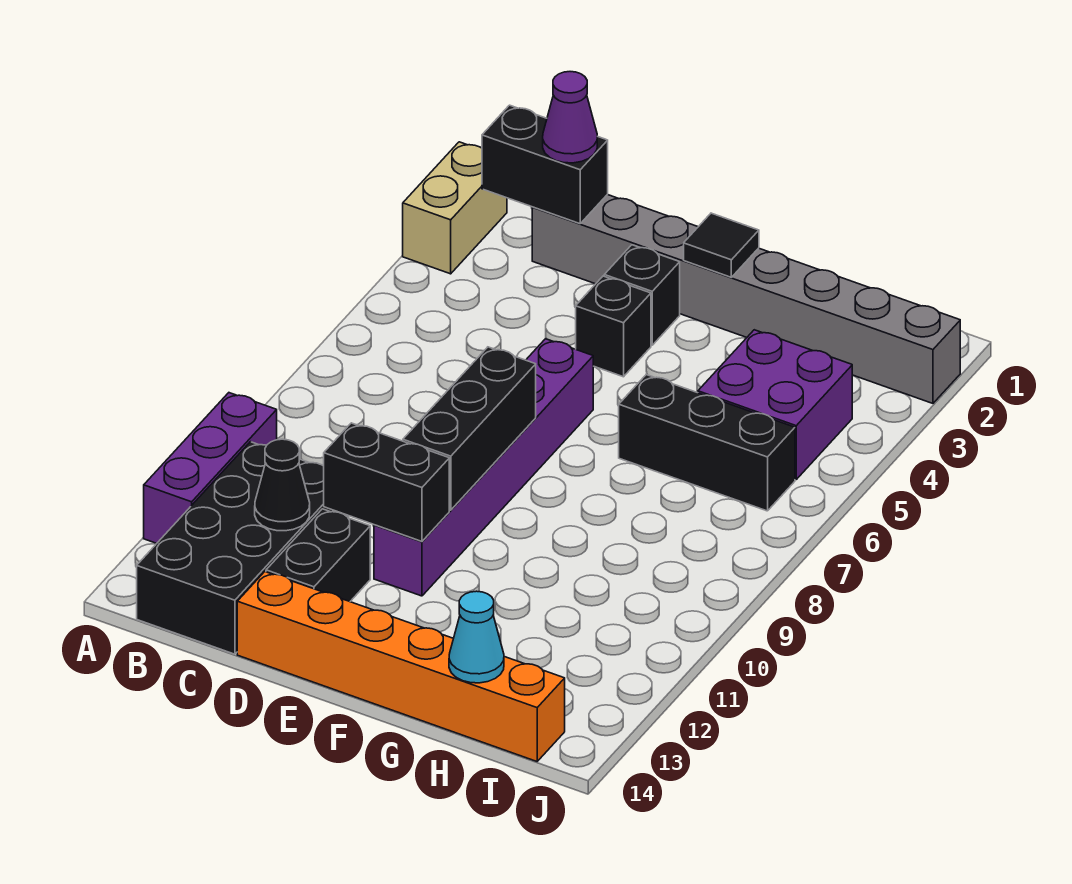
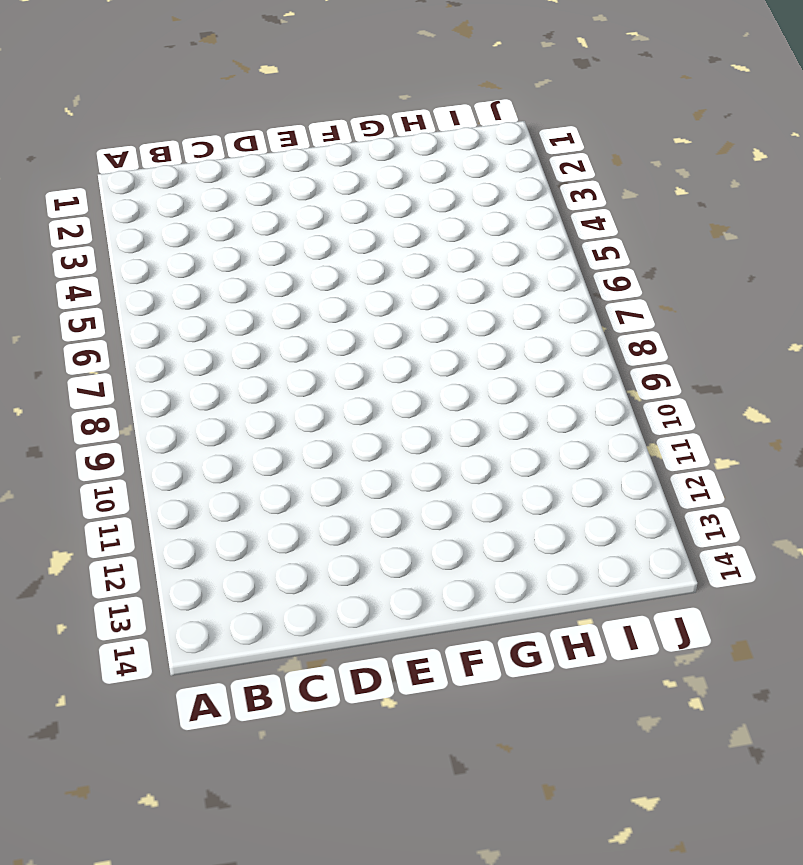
none -> tan brick A2:A3 level 1
none -> purple brick A10:A12 level 1
none -> black brick B11:C14 level 1

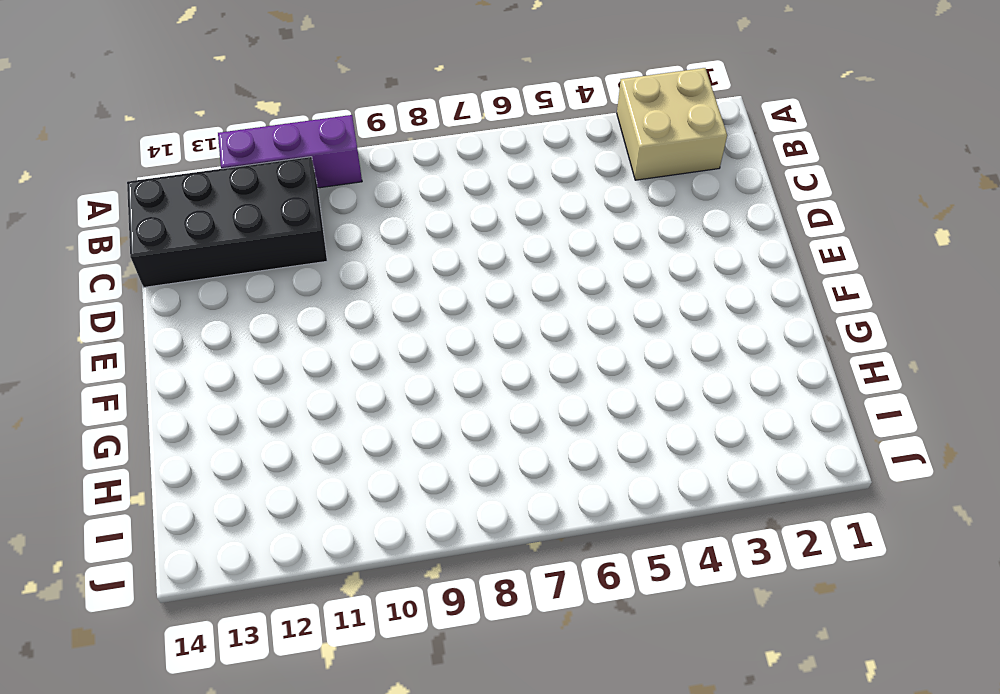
tan brick A2:B3 level 1 -> tan brick A2:A3 level 1
none -> grey brick C2:J2 level 1
none -> black brick D12:D13 level 1
none -> orange brick D14:I14 level 1

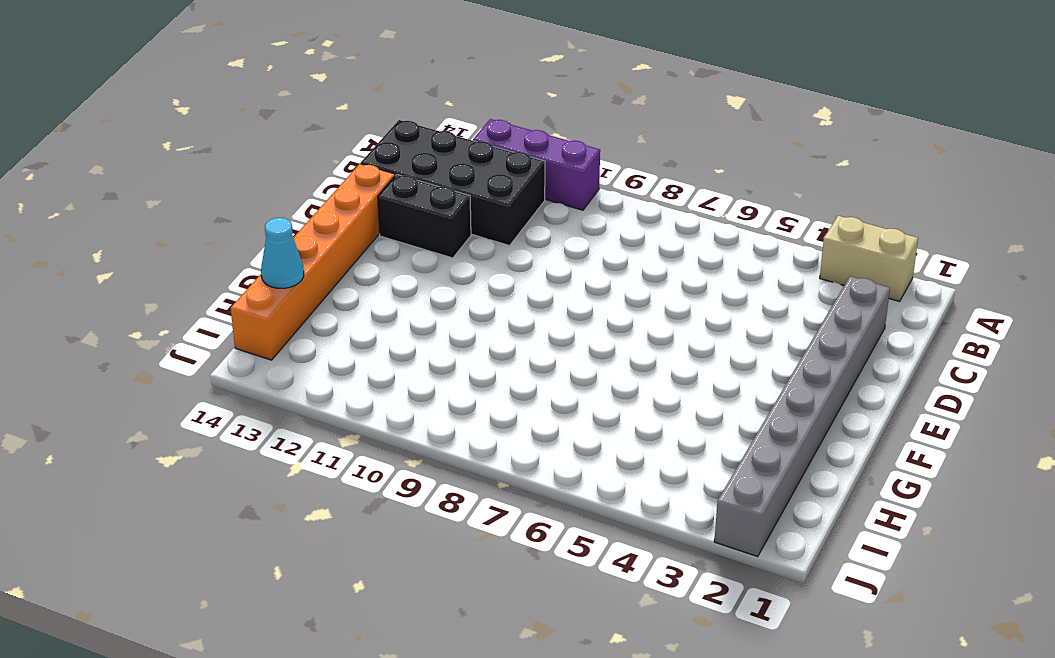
none -> black brick E3 level 1
none -> black brick E4 level 1
none -> purple brick E6:E11 level 1

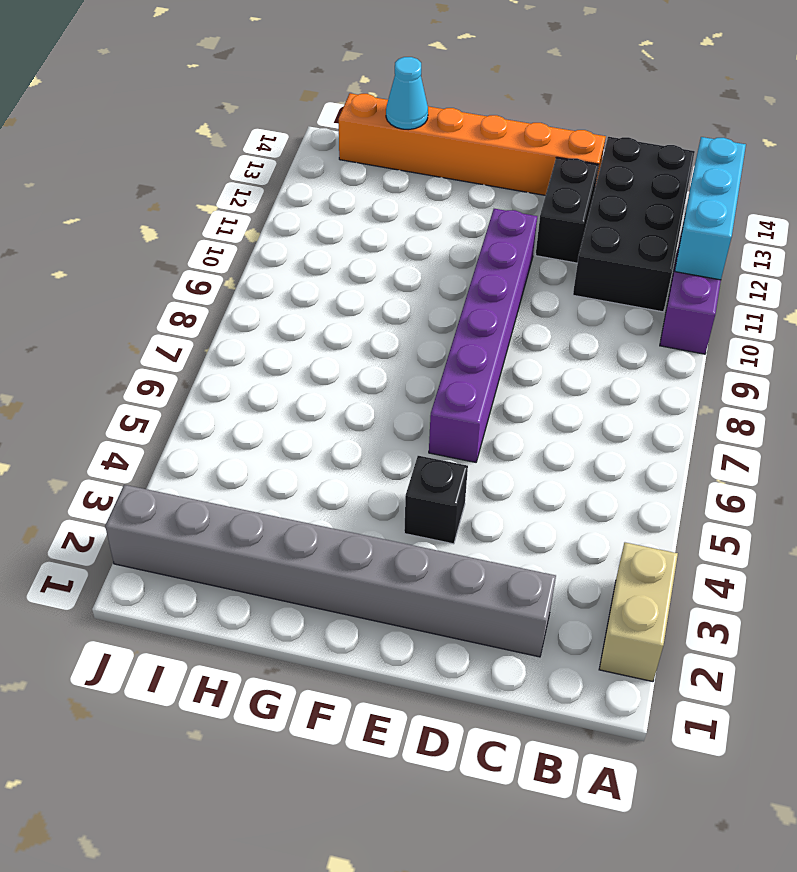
cyan brick A11:A13 level 2 -> none
none -> black brick E3 level 1
none -> black brick G6:I6 level 1
none -> purple brick H4:I5 level 1

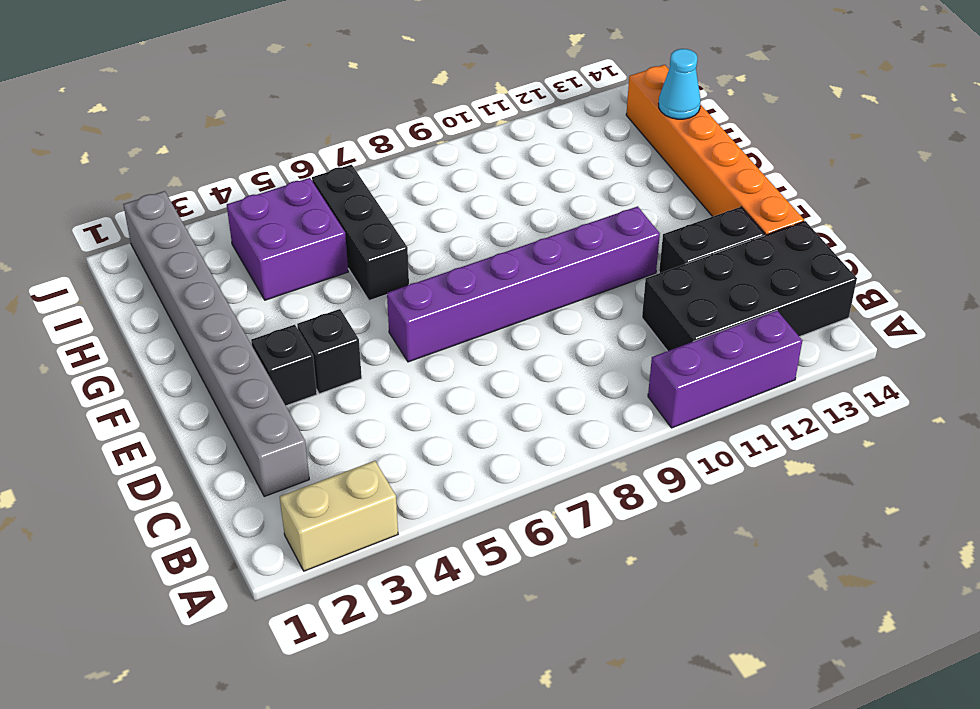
none -> black brick B2:C2 level 2
none -> black cone C12 level 2
none -> black brick D11:E11 level 2

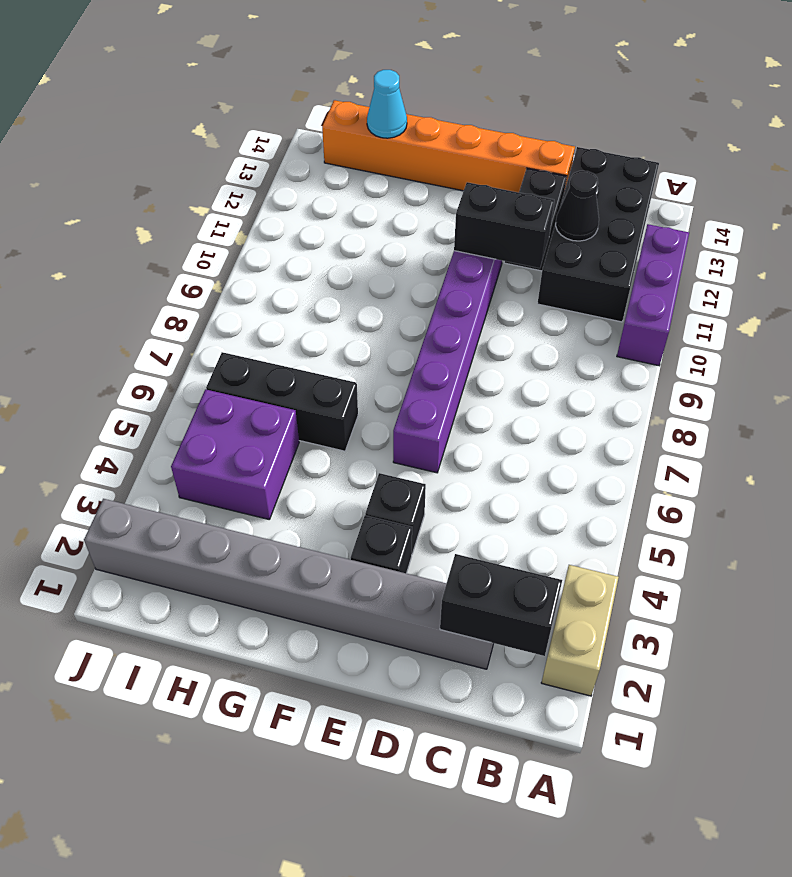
none -> black brick E8:E10 level 2
none -> black tile F2 level 2
none -> purple cone C2 level 3

